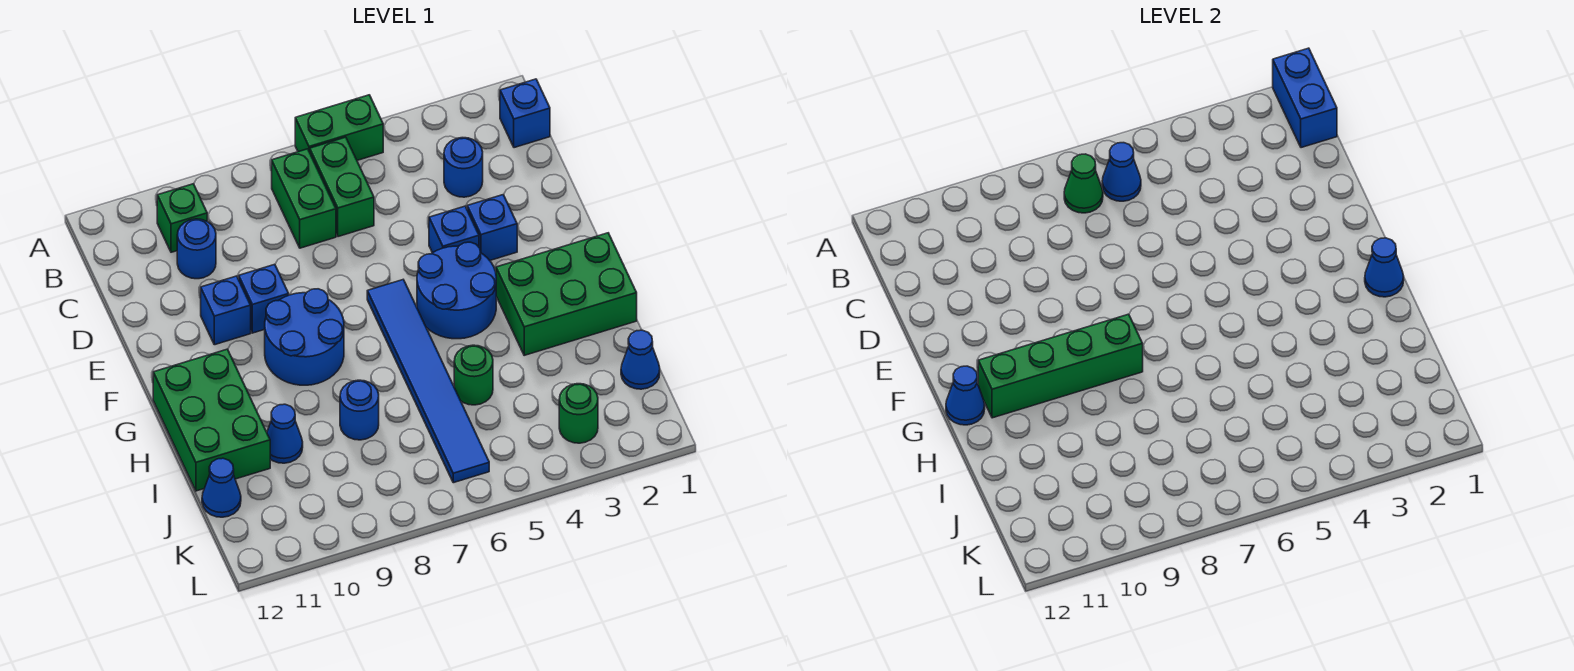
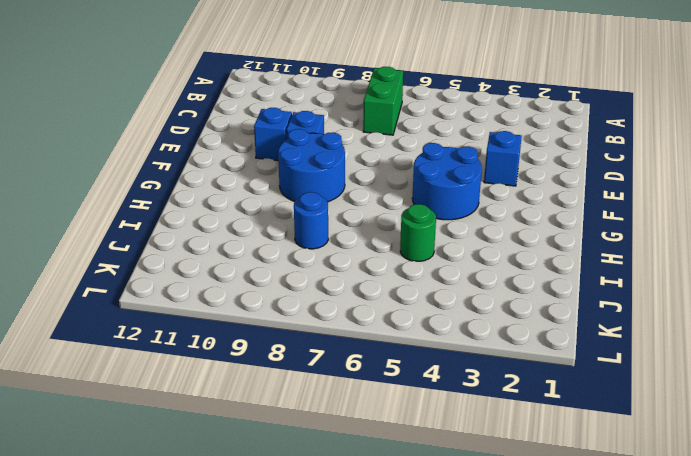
none -> green brick A5:A6 level 1
none -> blue brick B1 level 1
none -> green brick B6:C6 level 1

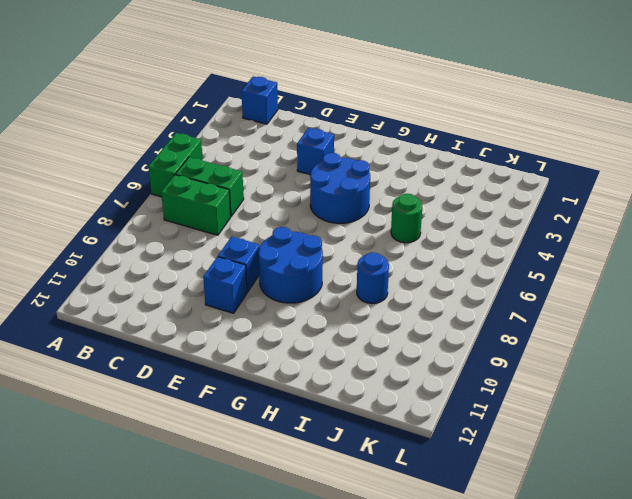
none -> green brick B10 level 1
none -> blue round brick C3 level 1
none -> blue round brick C10 level 1

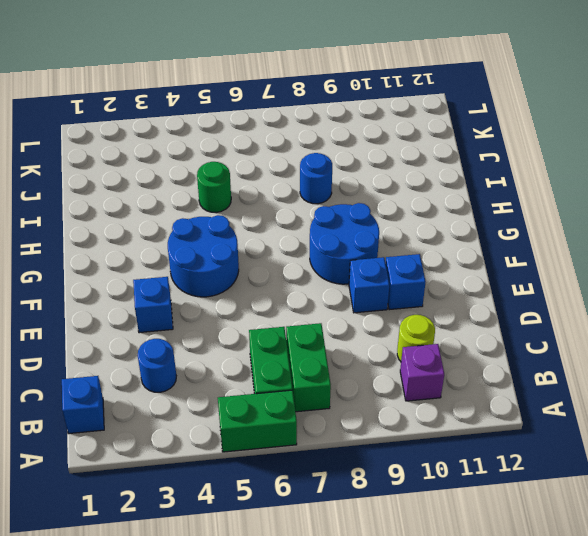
purple brick B10 level 1 -> green brick B10 level 1
lime round brick C10 level 1 -> blue round brick C10 level 1
none -> blue brick E4 level 1
none -> blue tile F6:K6 level 1
none -> green brick G1:H3 level 1

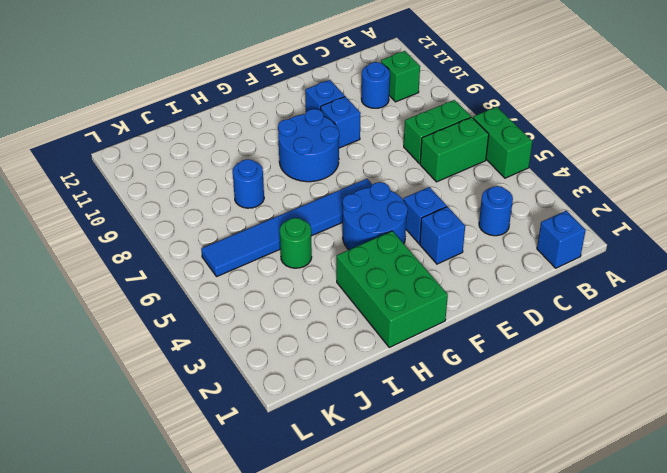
none -> green brick G11:I12 level 1
none -> blue cone I10 level 1
none -> blue cone J1 level 1

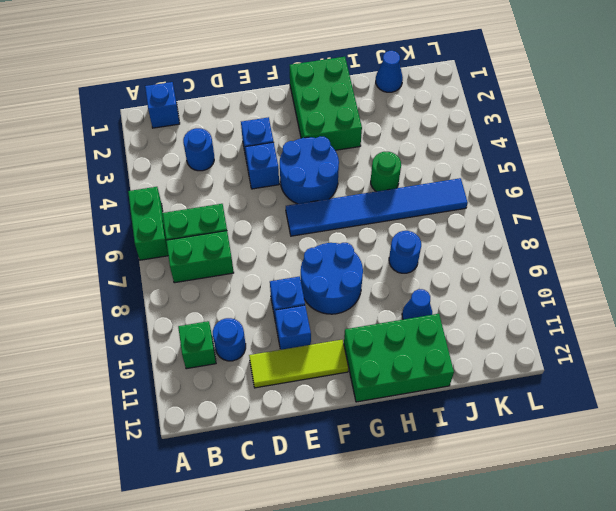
lime tile D11:F11 level 1 -> none
none -> blue cone J12 level 1
none -> green round brick K3 level 1
none -> blue brick A1:B1 level 2

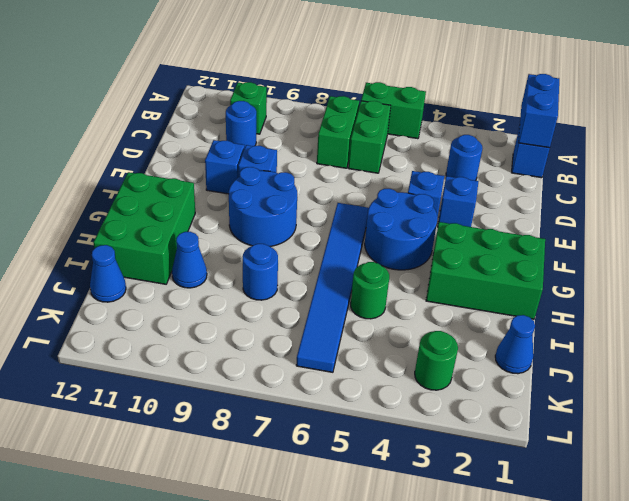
none -> blue cone B6 level 2
none -> green cone B7 level 2
none -> blue cone G1 level 2

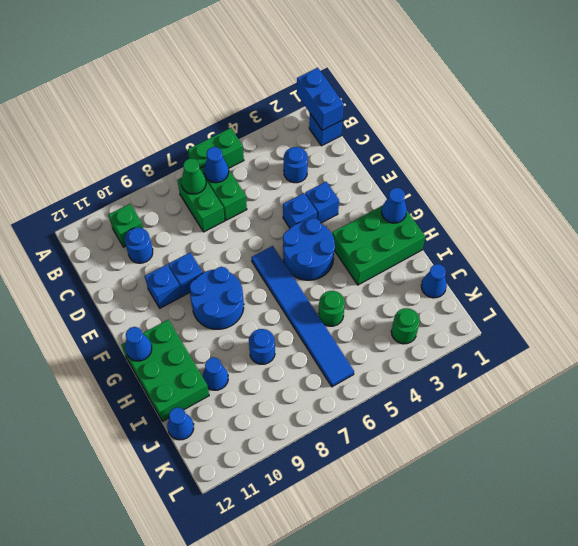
none -> green brick G8:G11 level 2

